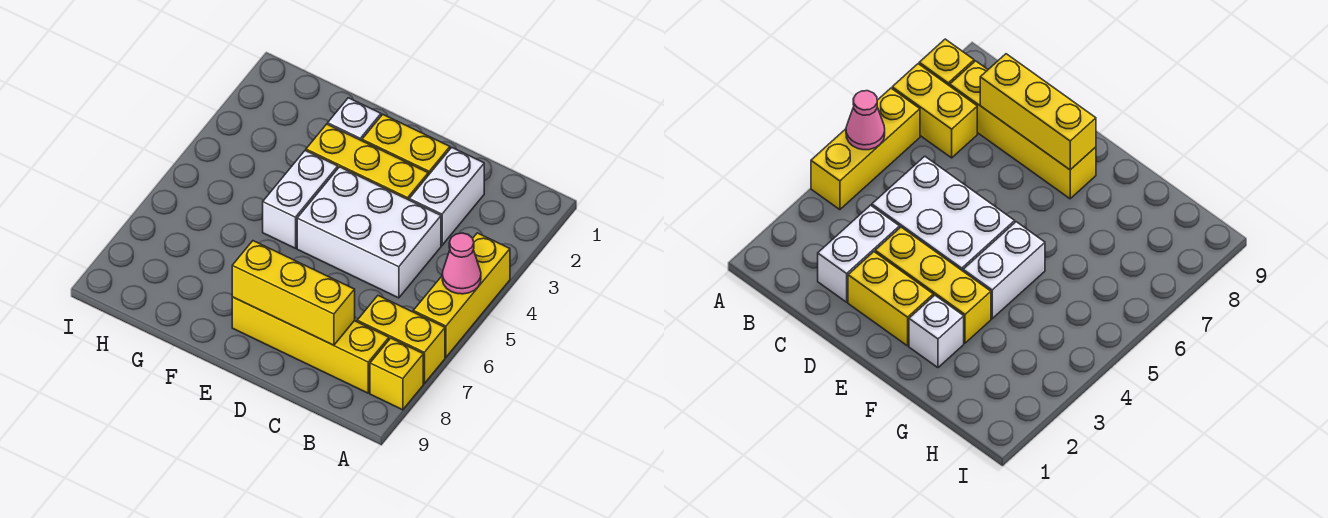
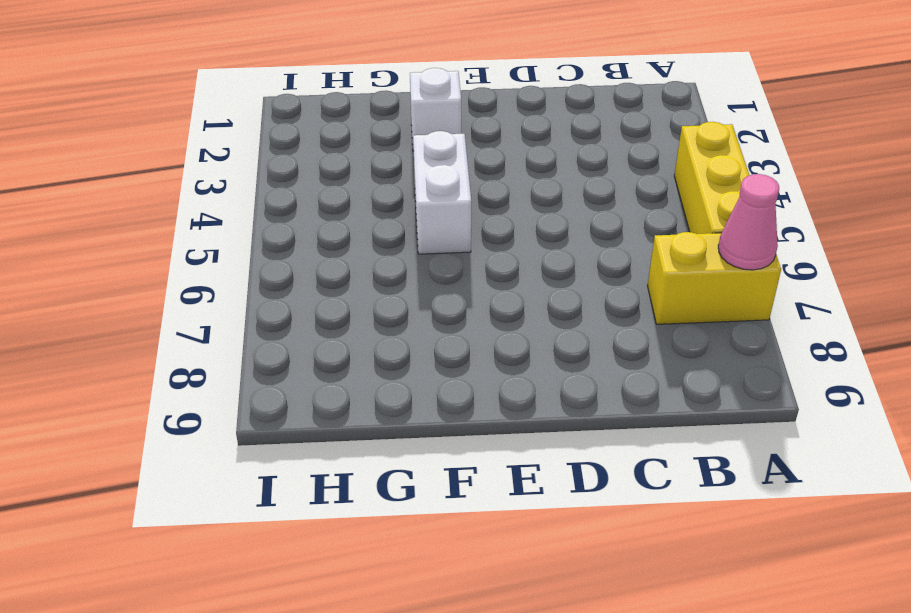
pink cone A7 level 2 -> pink cone A5 level 2
none -> yellow brick A8 level 1
none -> yellow brick B8:E8 level 1
none -> white brick C2:C3 level 1

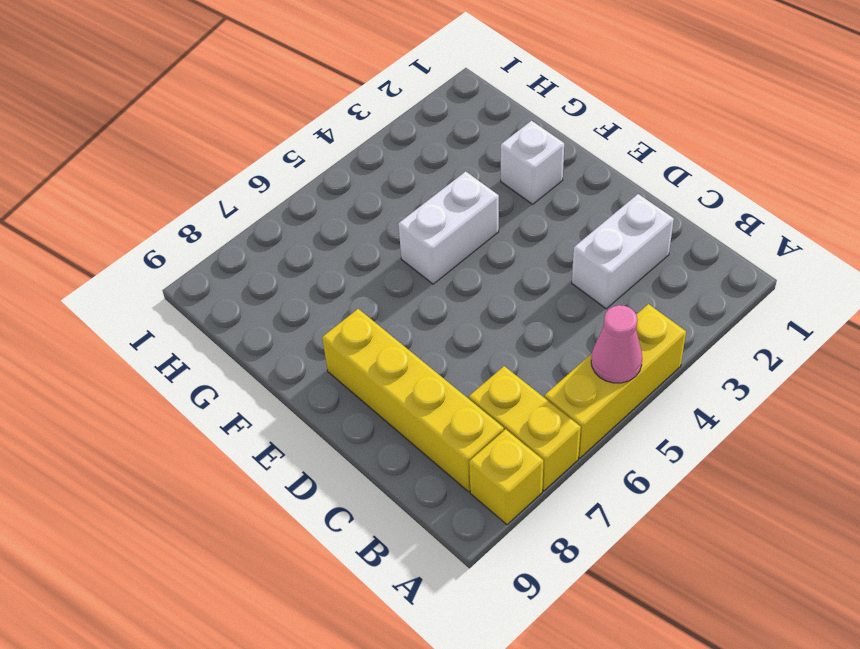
none -> white brick C4:E5 level 1
none -> yellow brick D2:E2 level 1
none -> yellow brick D3:F3 level 1

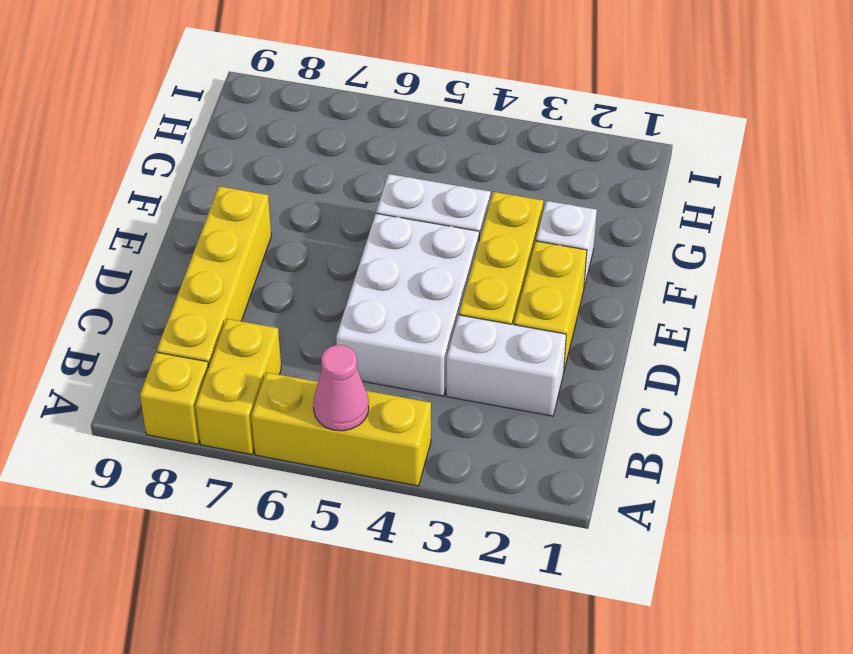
none -> yellow brick C8:E8 level 2

